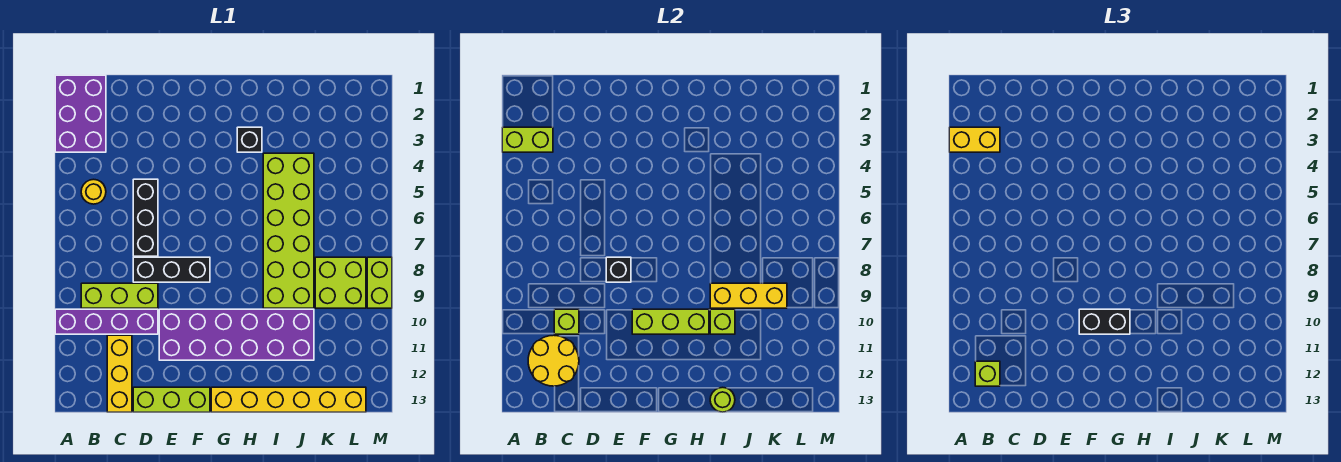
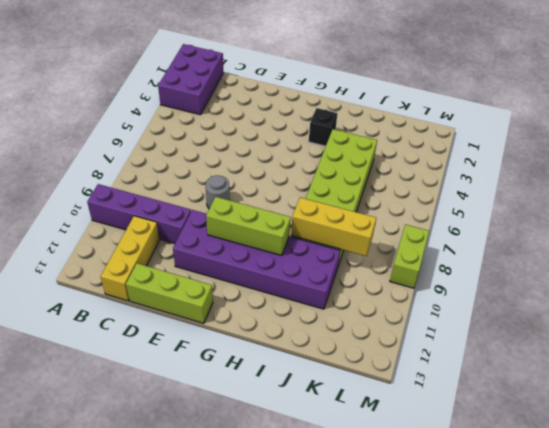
grey round brick E8 level 1 -> black brick D8:F8 level 1
none -> yellow round brick B5 level 1
none -> lime brick B9:D9 level 1
none -> black brick D5:D7 level 1

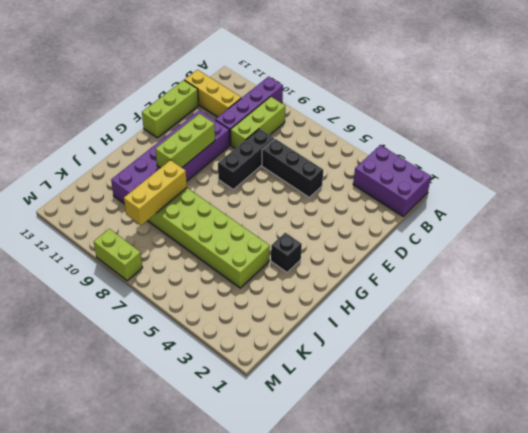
none -> yellow round brick B5 level 1
none -> yellow brick G13:L13 level 1
none -> lime brick K8:L9 level 1

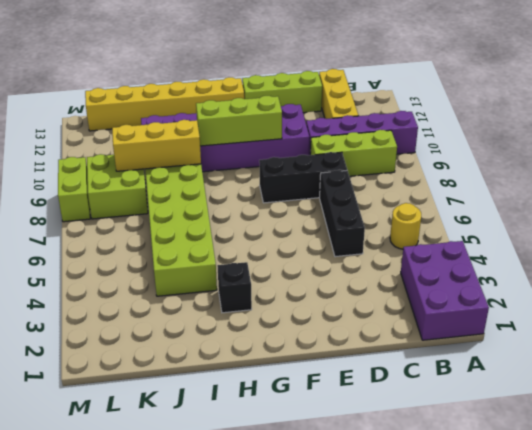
none -> lime brick A3:B3 level 2
none -> yellow round brick B11:C12 level 2
none -> lime brick C10 level 2

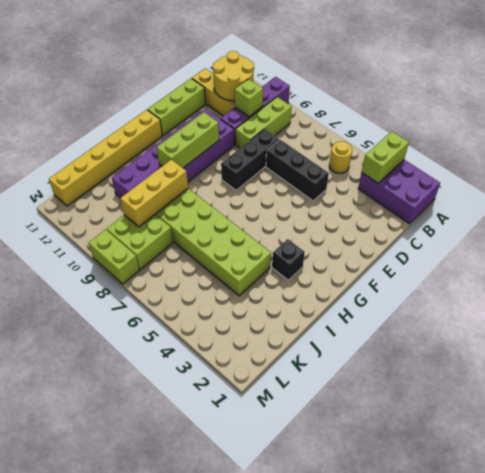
none -> black brick E8 level 2
none -> lime brick I10 level 2
none -> lime round brick I13 level 2

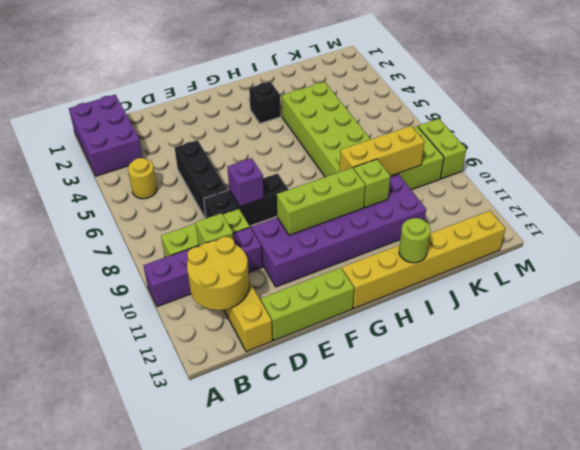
purple brick E8 level 2 -> black brick E8 level 2
none -> lime brick A3:B3 level 2
none -> yellow brick A3:B3 level 3
none -> lime brick B12 level 3

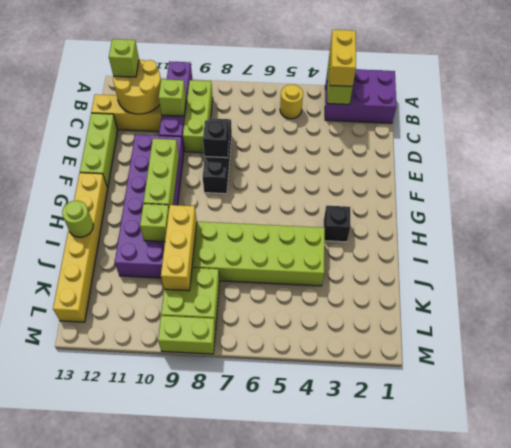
none -> black brick D5:D7 level 1
none -> black brick F10:G10 level 3

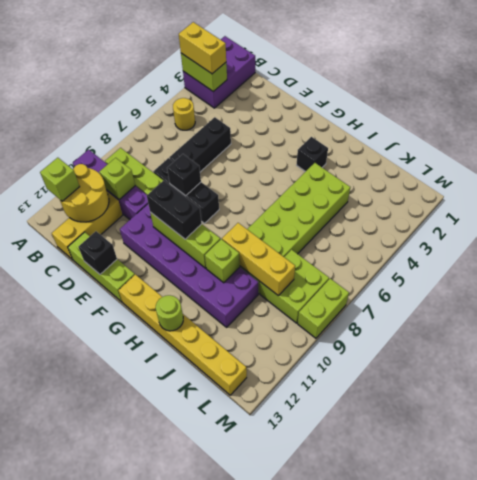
black brick E13 level 2 -> none

